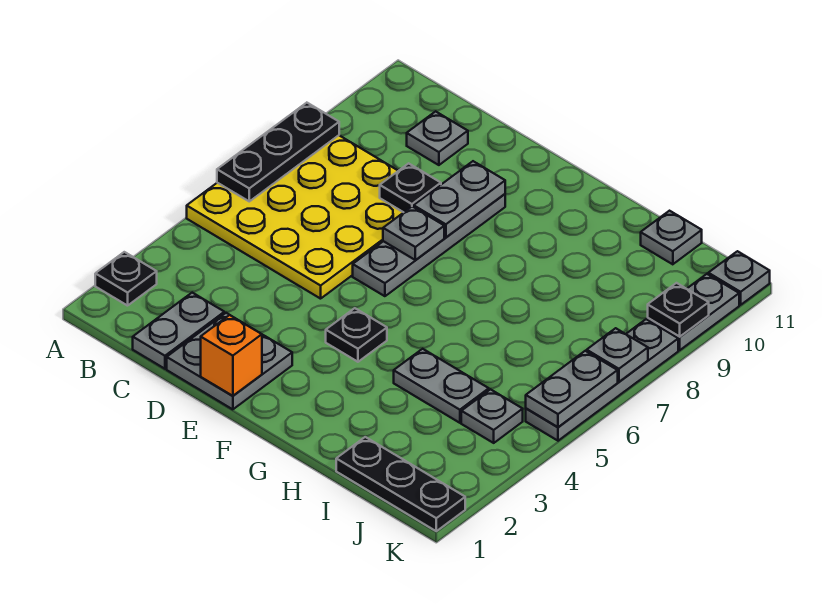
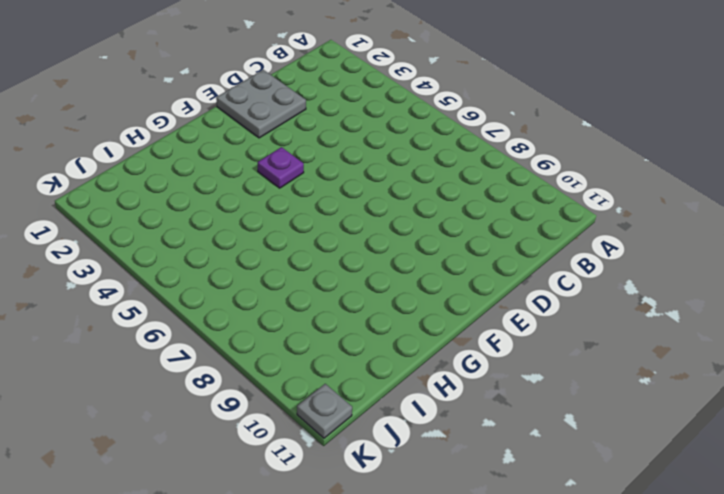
purple plate F4 level 1 -> black plate F4 level 1
none -> black plate A2 level 1
none -> yellow plate A5:D8 level 1
none -> grey plate C1:C2 level 1

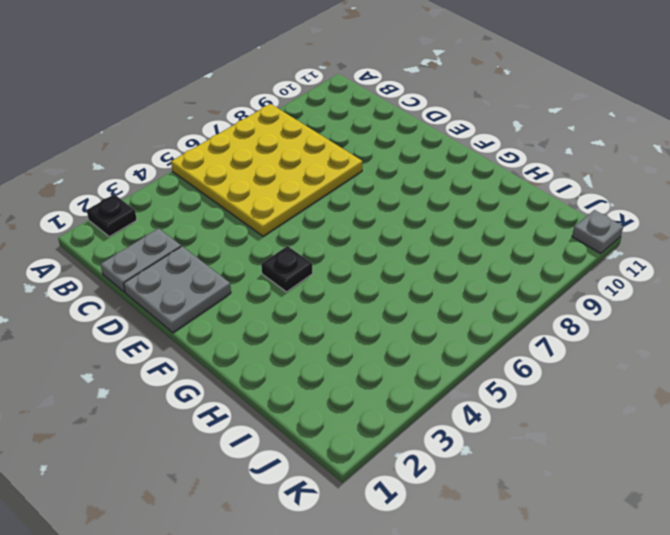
none -> grey plate C10 level 1
none -> grey plate E6:E9 level 1
none -> grey plate H4:I4 level 1

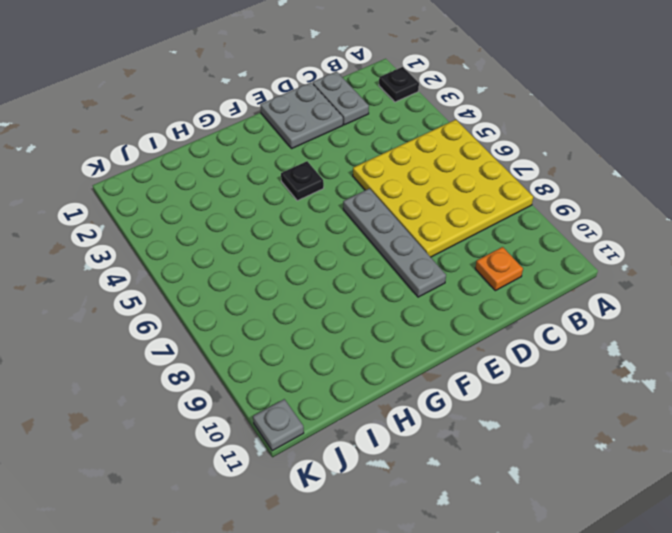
orange plate C10 level 1 -> grey plate C10 level 1
none -> grey plate H4:I4 level 1
none -> black plate I1:K1 level 1
none -> grey plate I11 level 1

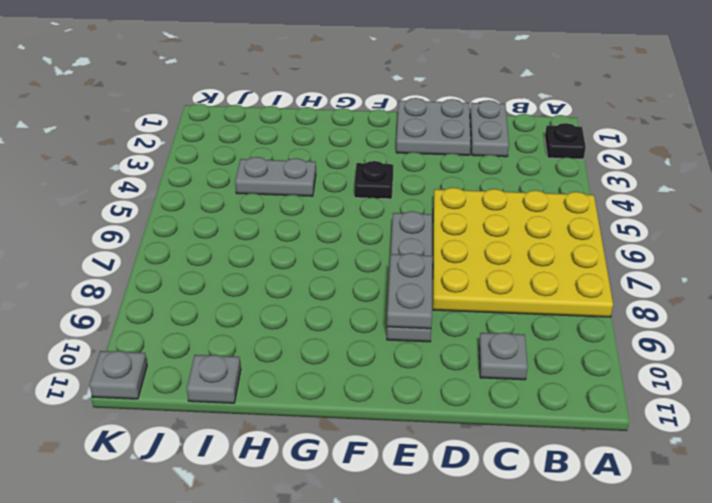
none -> black plate I1:K1 level 1
none -> grey plate J4 level 1
none -> grey plate K5:K8 level 1

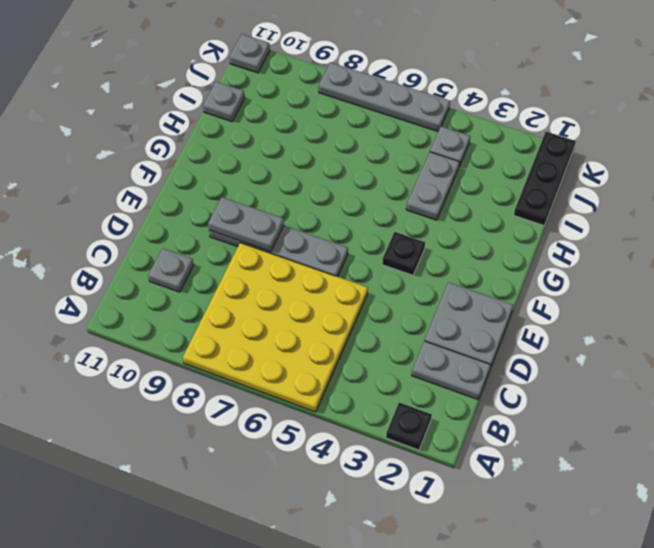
none -> grey plate K9:K10 level 1
none -> black plate A6:A8 level 2
none -> black plate D8 level 2

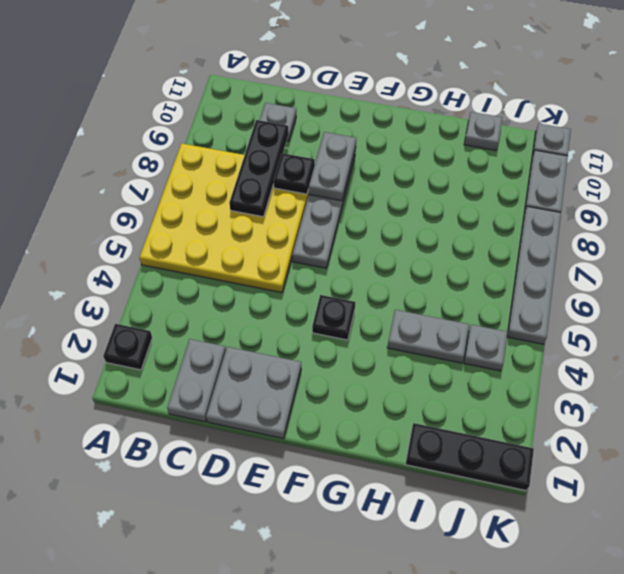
black plate C7:C9 level 2 -> black plate A6:A8 level 2
none -> orange brick E1 level 2
none -> grey plate E7 level 2
none -> grey plate K5:K6 level 2

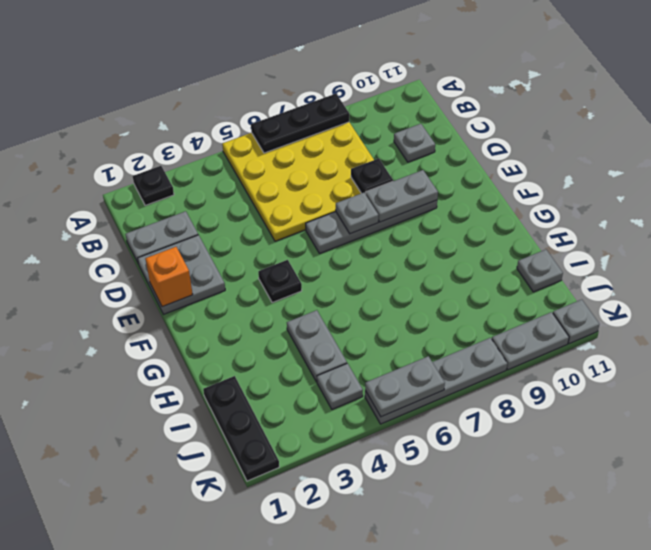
none -> grey plate K7 level 2
none -> black plate K9 level 2

